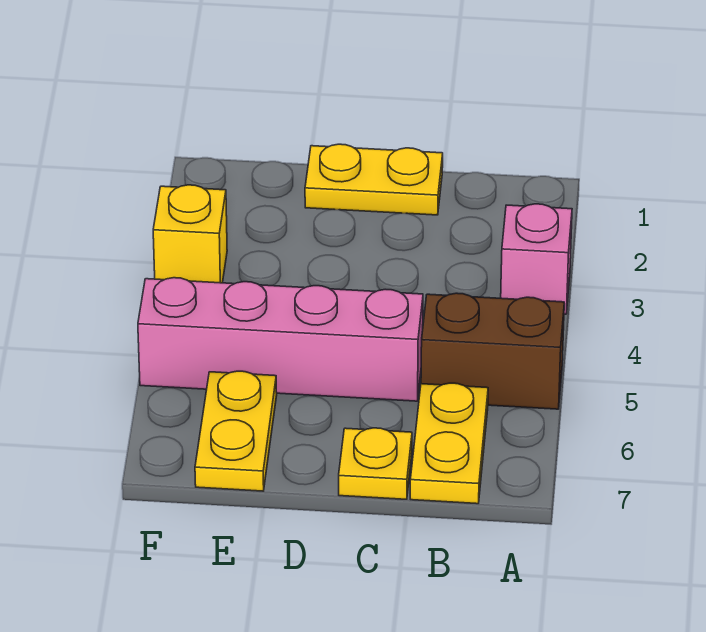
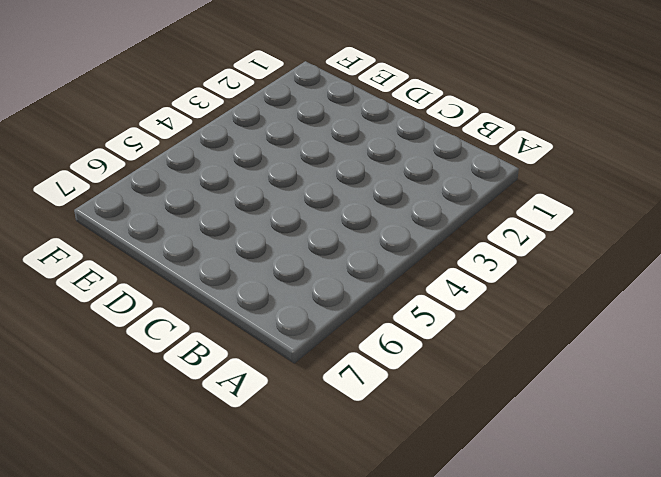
none -> pink brick A3 level 1
none -> brown brick A5:B5 level 1

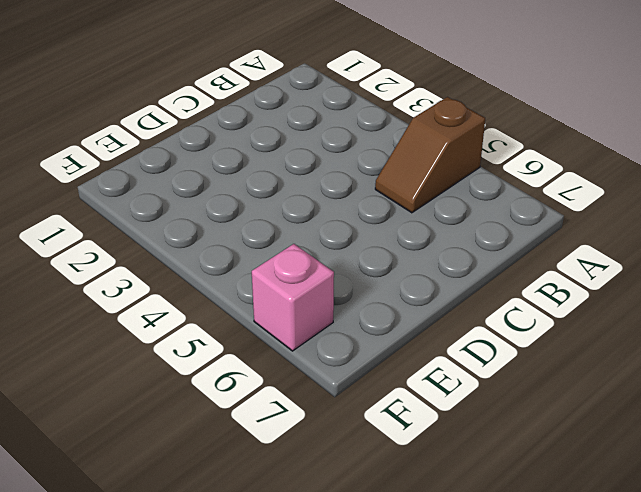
brown slope A5:B5 level 1 top A -> brown brick A5:B5 level 1
pink brick F6 level 1 -> pink brick A3 level 1
none -> yellow plate B6:B7 level 1
none -> yellow plate C1:D1 level 1

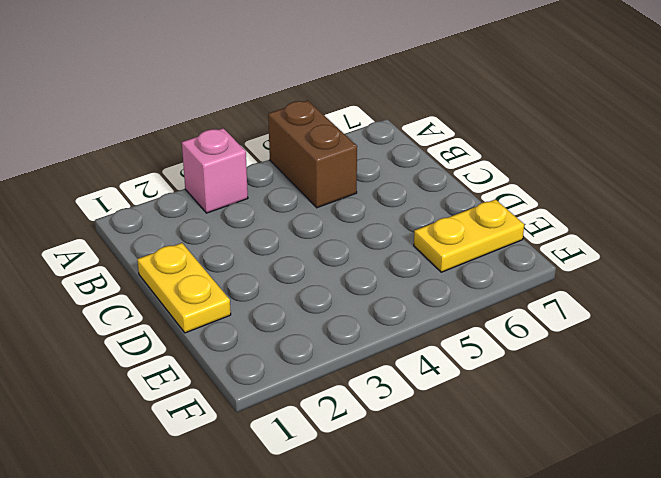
none -> yellow plate B6:B7 level 1
none -> pink brick C5:F5 level 1

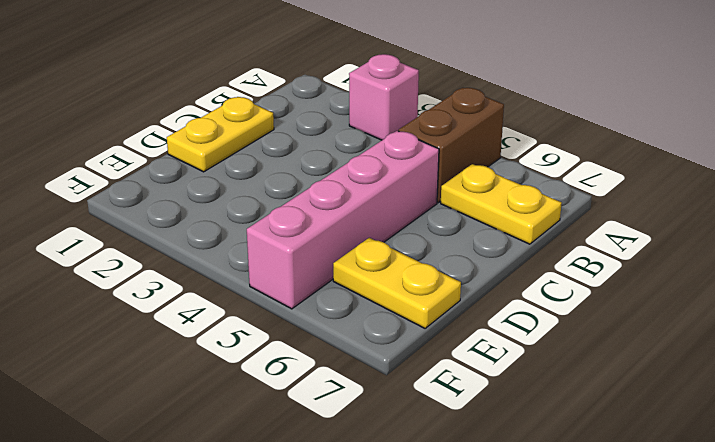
none -> yellow plate C7 level 1
none -> yellow brick F3 level 1

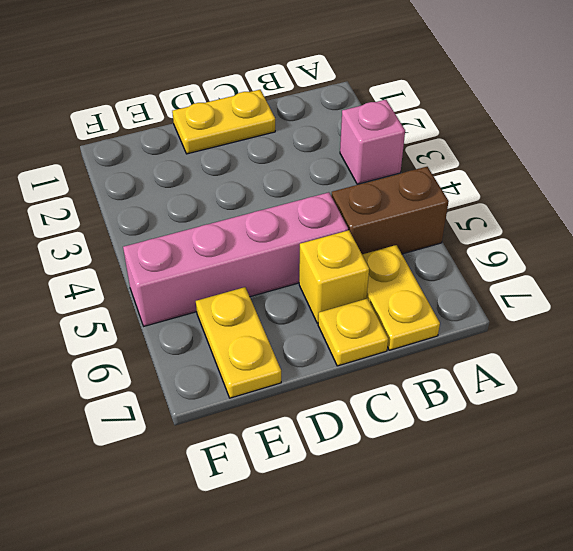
yellow brick C6 level 1 -> yellow brick F3 level 1

